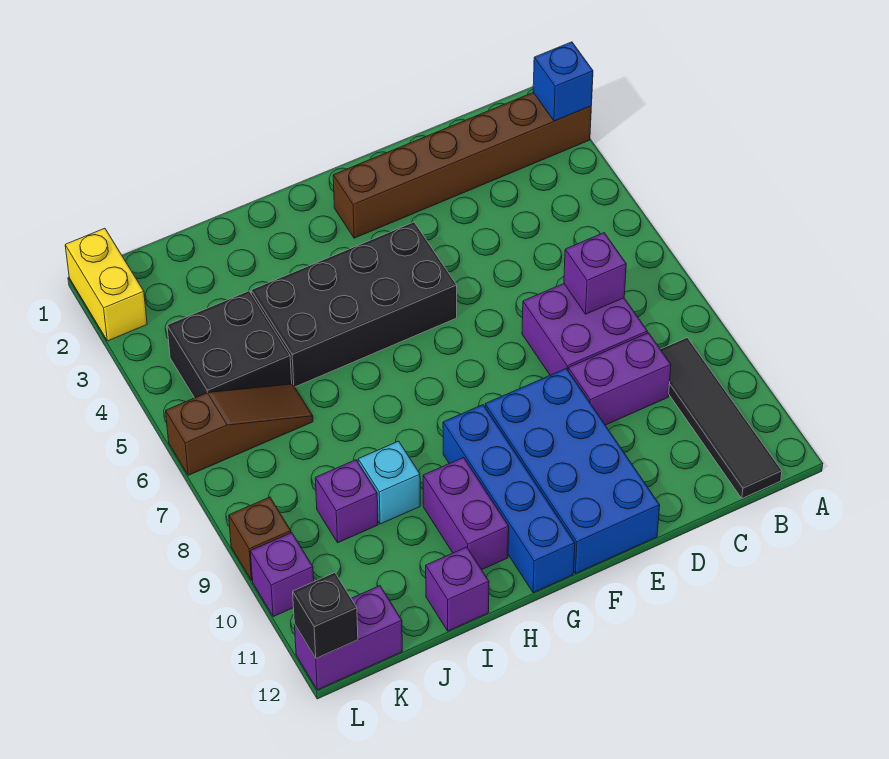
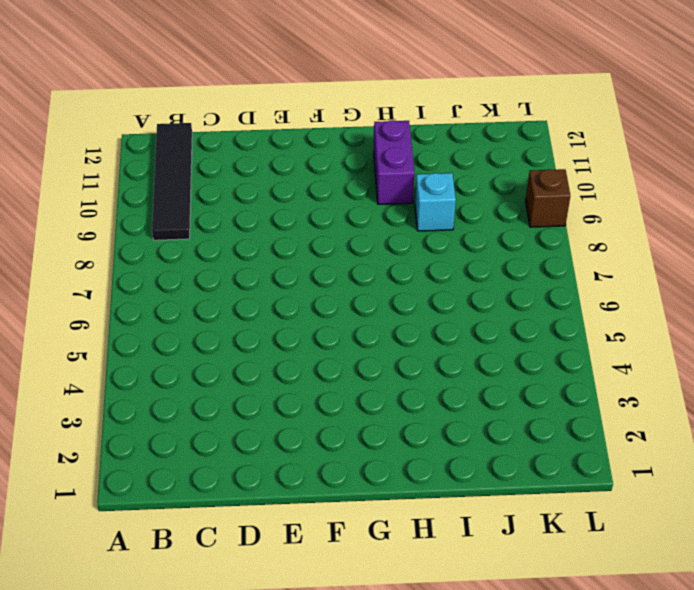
none -> brown brick A2:F2 level 1
none -> purple brick C7:D8 level 1
none -> purple brick C9:D9 level 1

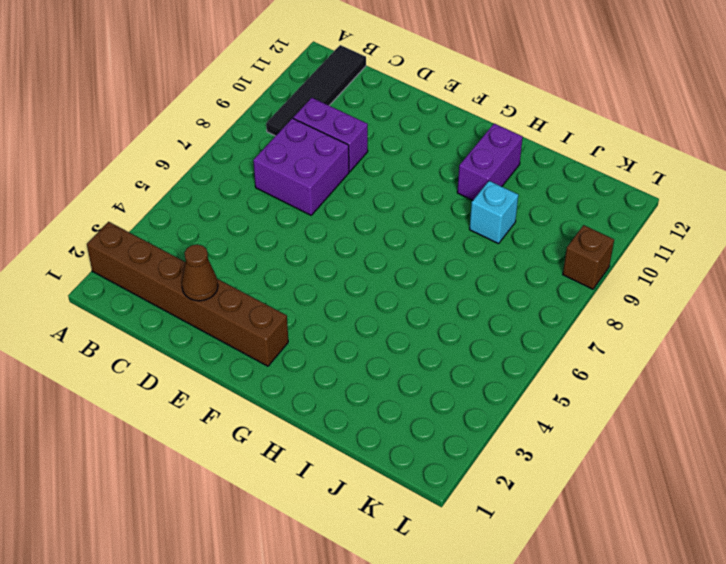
brown cone D2 level 2 -> none
none -> blue brick E9:F12 level 1
none -> black brick F4:I5 level 1
none -> blue brick G9:G12 level 1

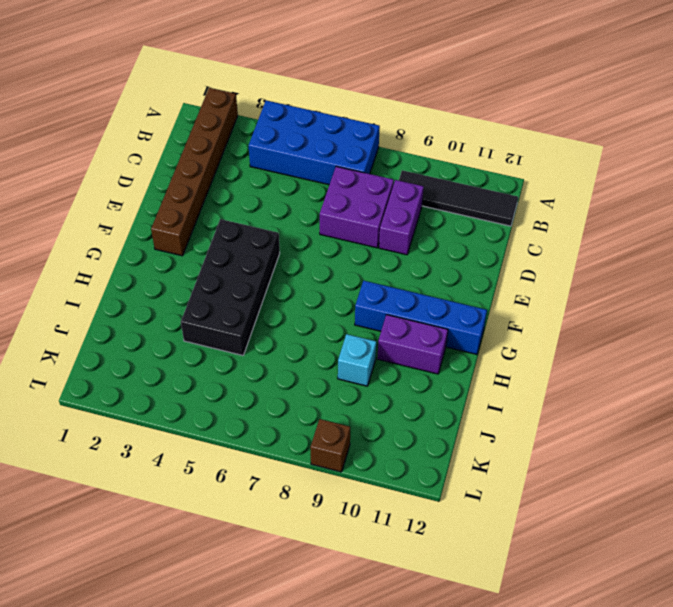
blue brick A4:B7 level 1 -> blue brick E9:F12 level 1
none -> purple brick I12 level 1
none -> black brick J4:K5 level 1
none -> brown slope J6:L6 level 1 top L

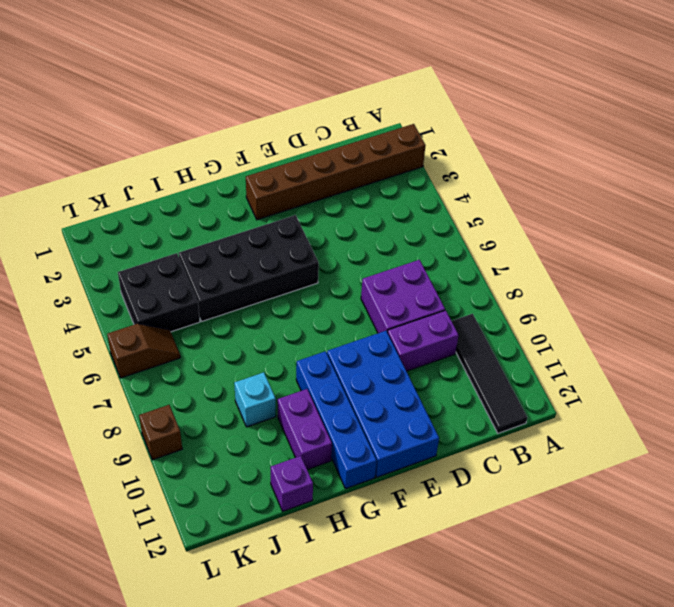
brown slope K6:L6 level 1 top L -> brown slope J6:L6 level 1 top L
none -> purple brick J9 level 1
none -> purple brick K12:L12 level 1
none -> yellow brick L1:L2 level 1

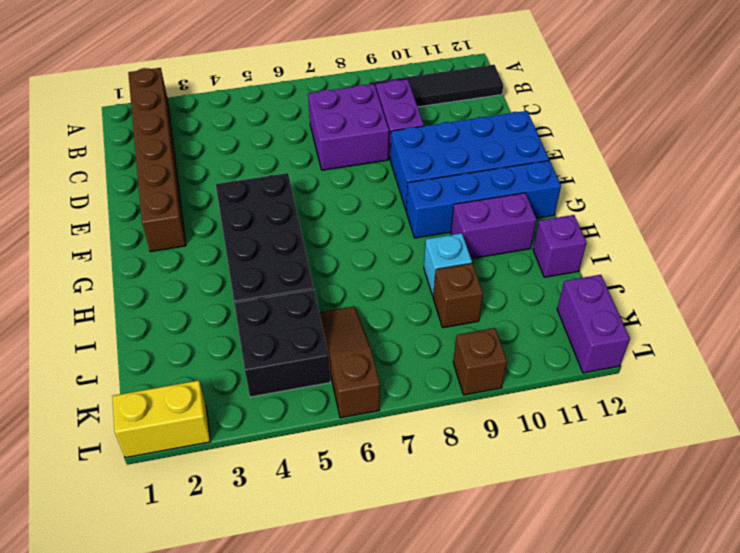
brown brick J9 level 1 -> purple brick J9 level 1
none -> purple brick L10 level 1
none -> blue brick A2 level 2
none -> purple brick C7 level 2

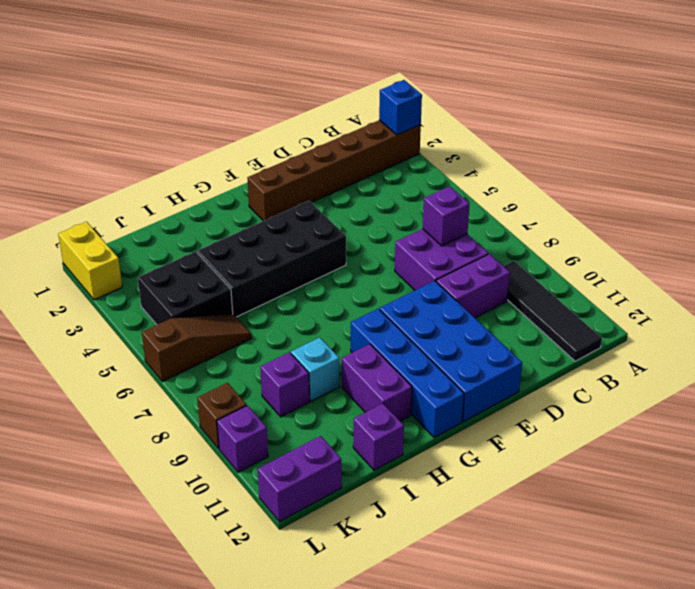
none -> black brick L12 level 2

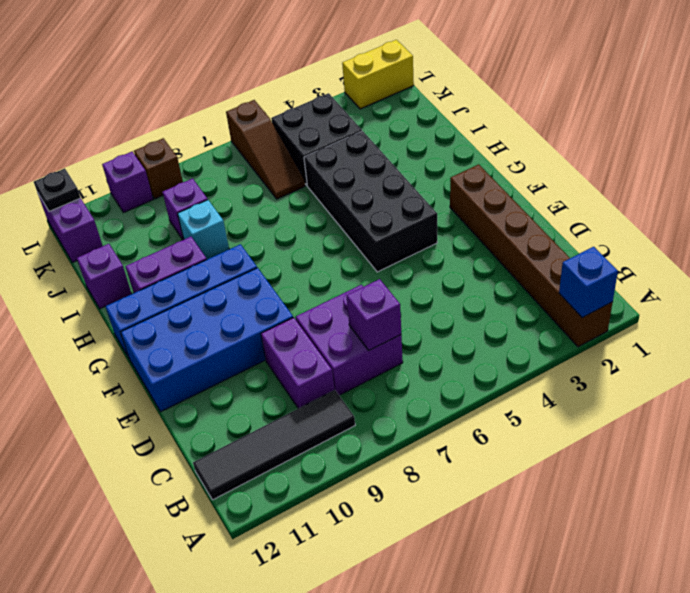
black plate L12 level 2 -> black brick L12 level 2

